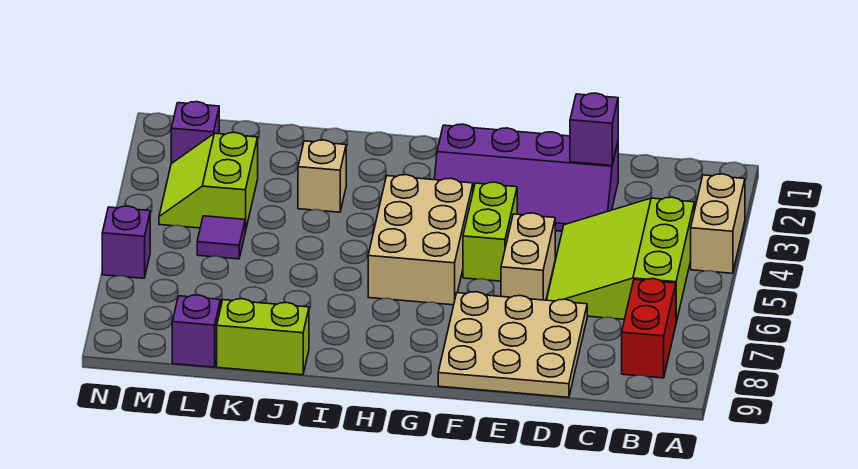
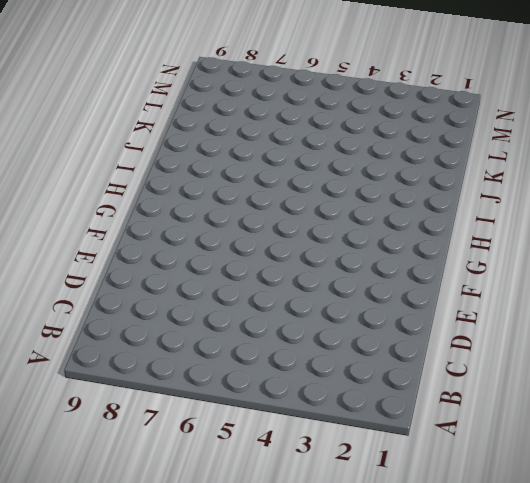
none -> tan brick A3:A4 level 1
none -> lime slope B4:D6 level 1 top B
none -> red brick B7:B8 level 1

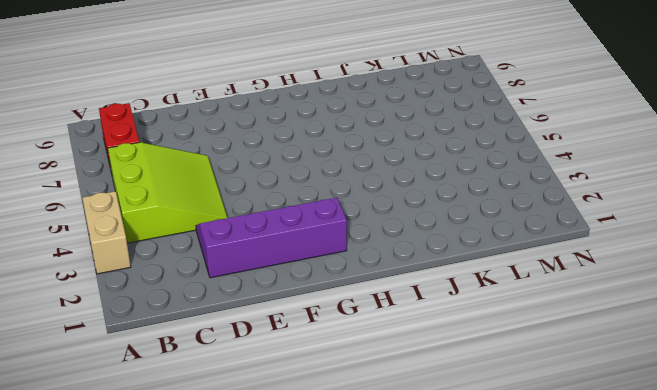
none -> tan plate D7:F9 level 1
none -> tan brick E5:E6 level 1
none -> lime brick F4:F5 level 1

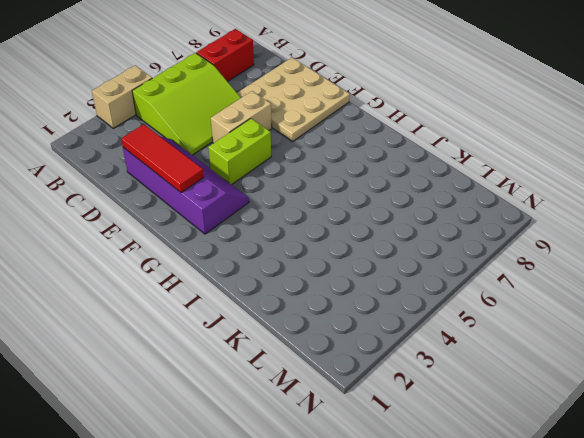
red tile D2:F2 level 2 -> purple brick D2 level 2
none -> tan brick G4:H6 level 1
none -> tan brick J3 level 1
none -> lime brick J9:K9 level 1

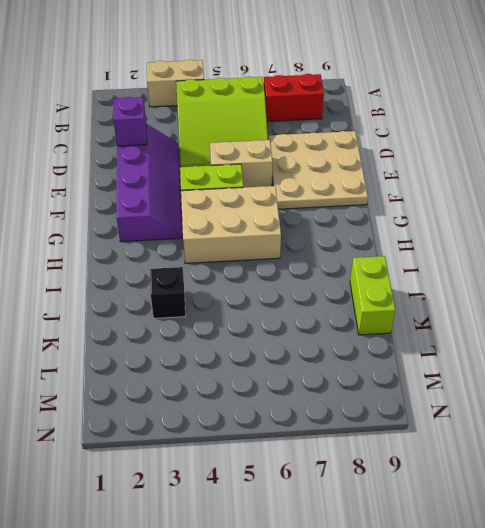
black brick J3 level 1 -> tan brick J3 level 1
none -> lime slope L3:M4 level 1 top L
none -> purple tile L5 level 1
none -> purple brick L9 level 1

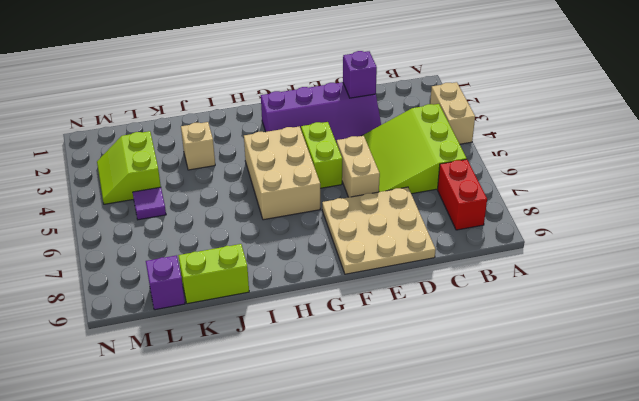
none -> purple brick M2 level 1
none -> purple brick N6 level 1

